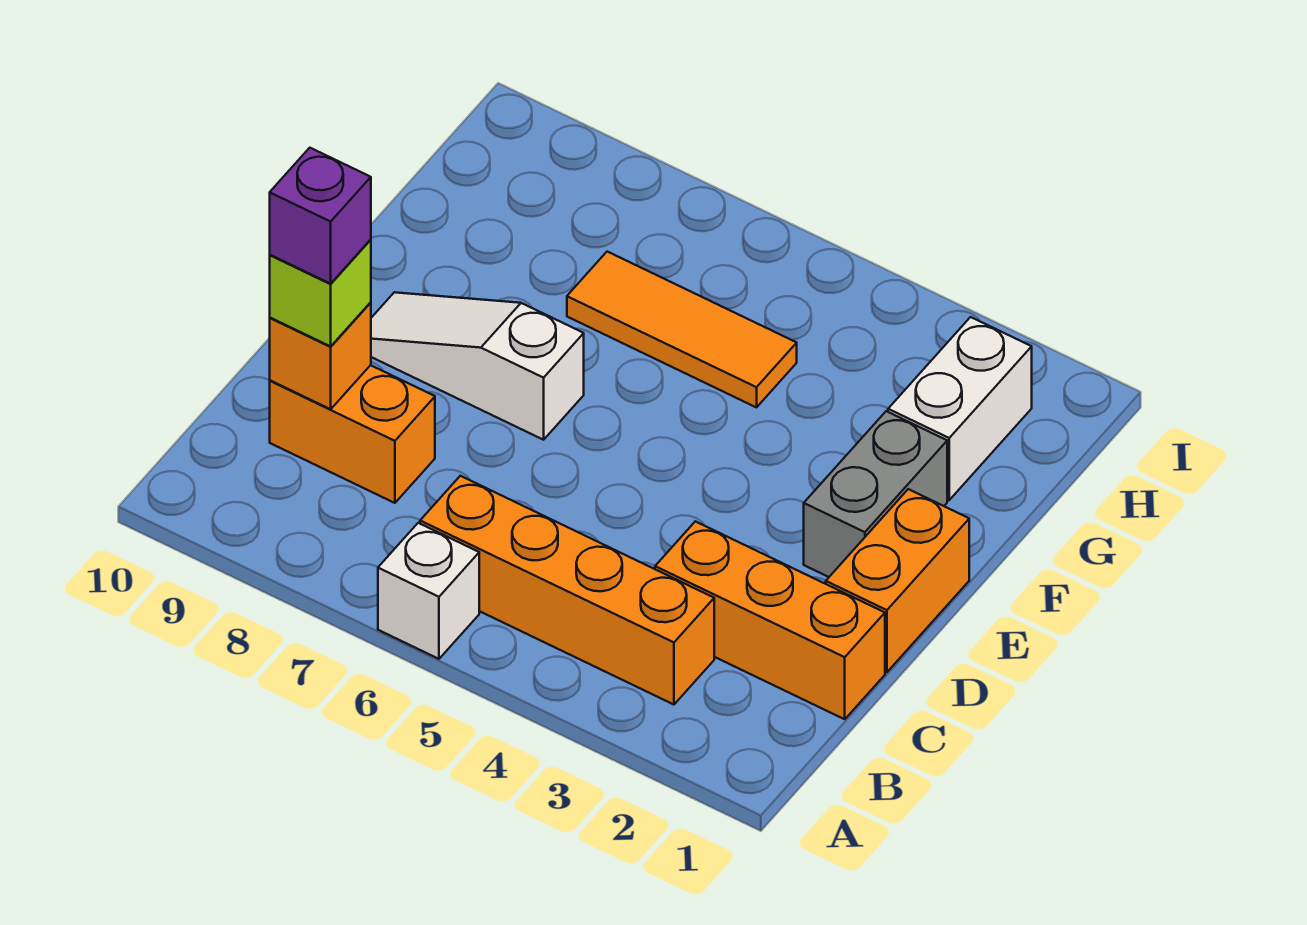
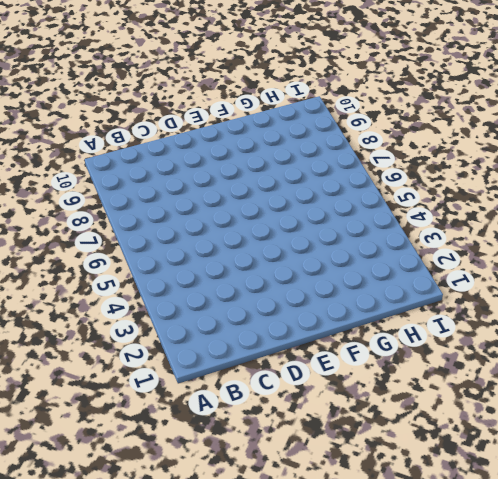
none -> white brick A6 level 1
none -> orange brick B3:B6 level 1
none -> orange brick C1:C3 level 1

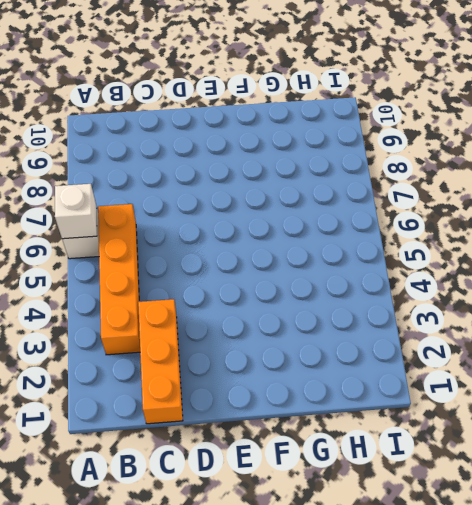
white brick A6 level 2 -> none
none -> orange brick C8:C9 level 1
none -> orange brick D1:E1 level 1
none -> grey brick E2:F2 level 1

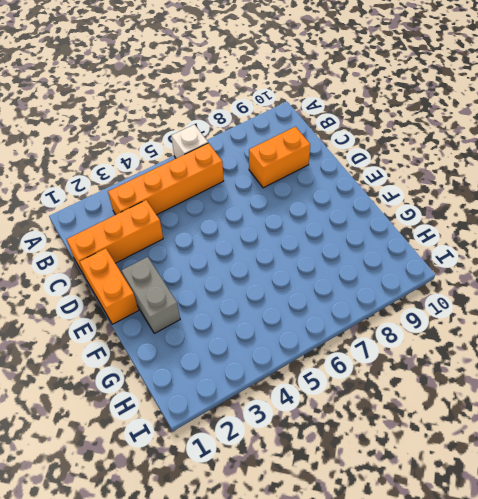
none -> white slope E7:E9 level 1 top 7
none -> white brick G2:H2 level 1
none -> orange tile G5:G7 level 1

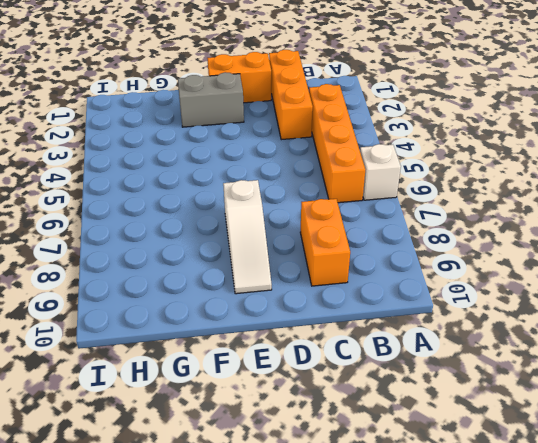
none -> white brick G2:H2 level 1
none -> orange tile G5:G7 level 1
none -> orange brick C9 level 2

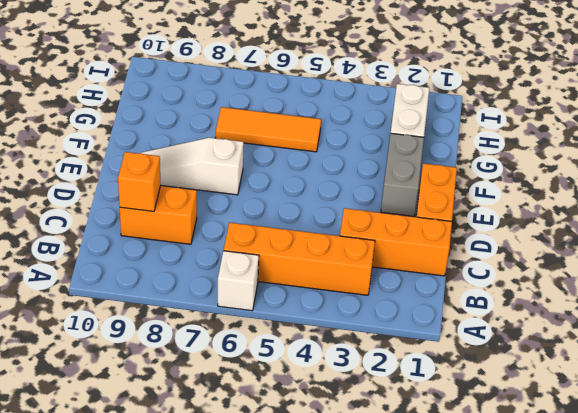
none -> lime brick C9 level 3
none -> purple brick C9 level 4

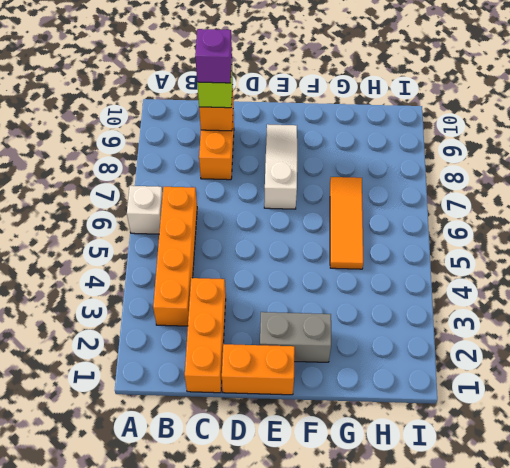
none -> white brick G2:H2 level 1

